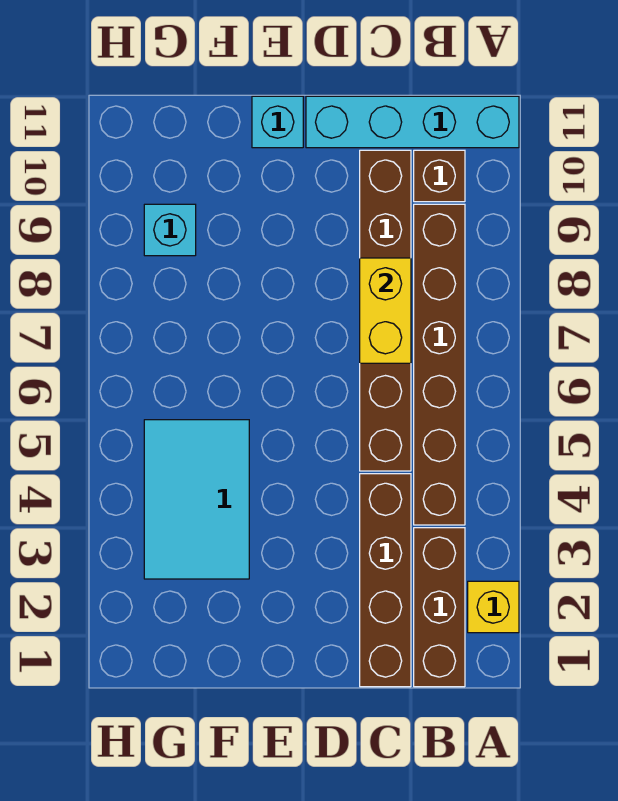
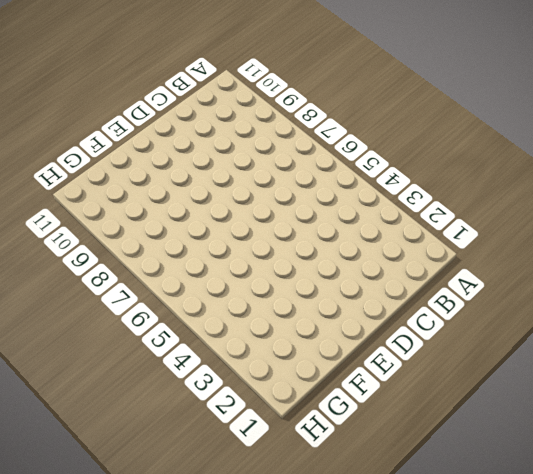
none -> yellow brick A2 level 1
none -> cyan brick A11:D11 level 1

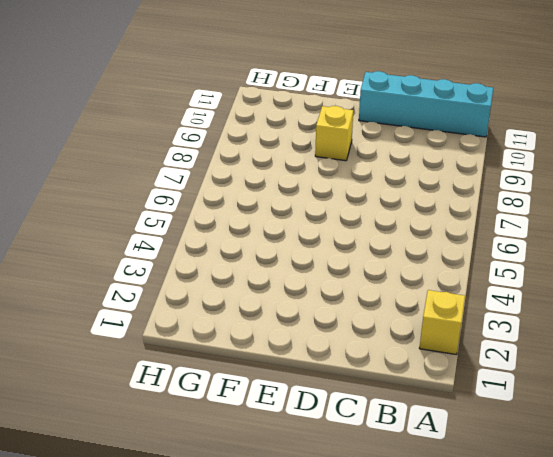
yellow brick E9 level 1 -> none
none -> brown brick B1:B3 level 1
none -> brown brick B4:B9 level 1

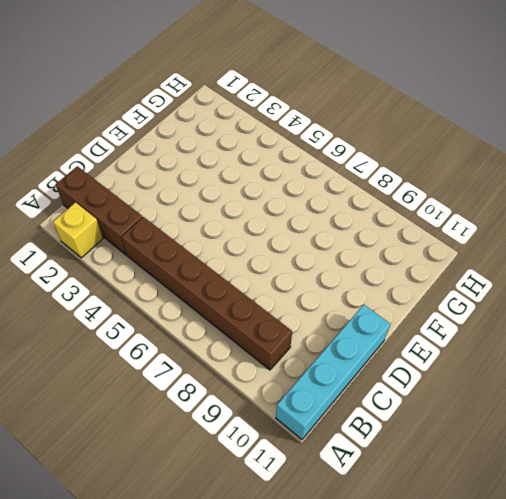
none -> brown brick B10 level 1
none -> brown brick C1:C4 level 1

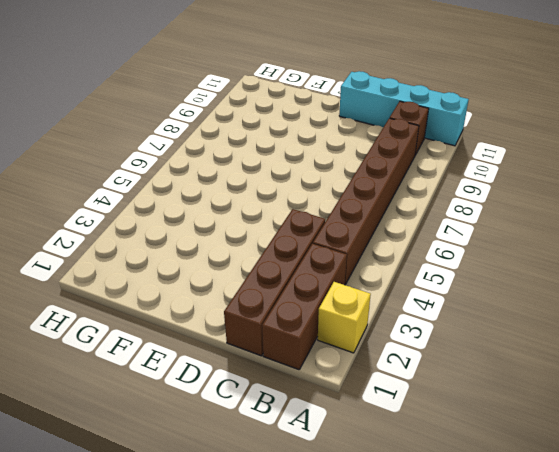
none -> brown brick C5:C10 level 1
none -> cyan brick E11 level 1

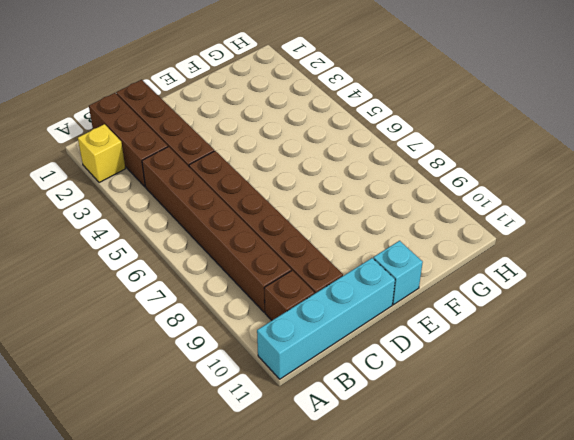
none -> cyan tile F3:G5 level 1
none -> cyan brick G9 level 1

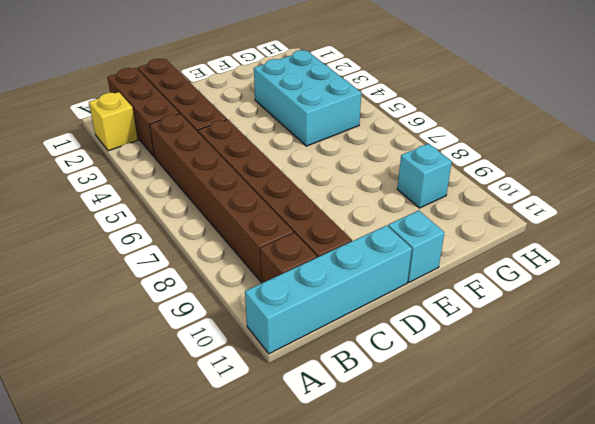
cyan brick F3:G5 level 1 -> cyan tile F3:G5 level 1
none -> yellow brick C7:C8 level 2

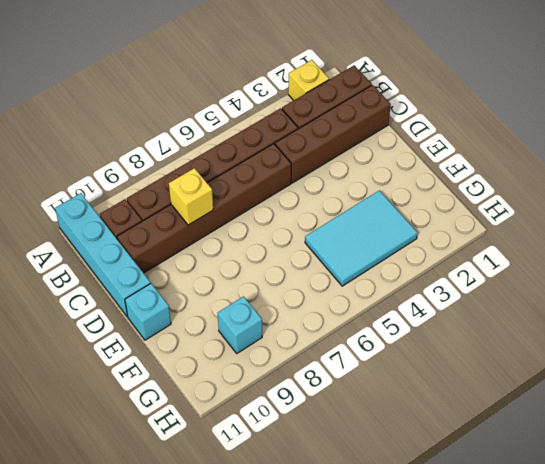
yellow brick C8 level 2 -> yellow brick C7:C8 level 2

